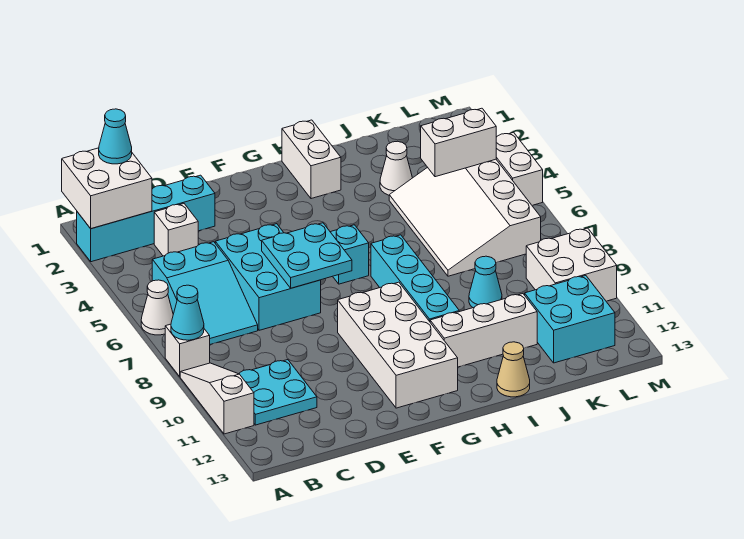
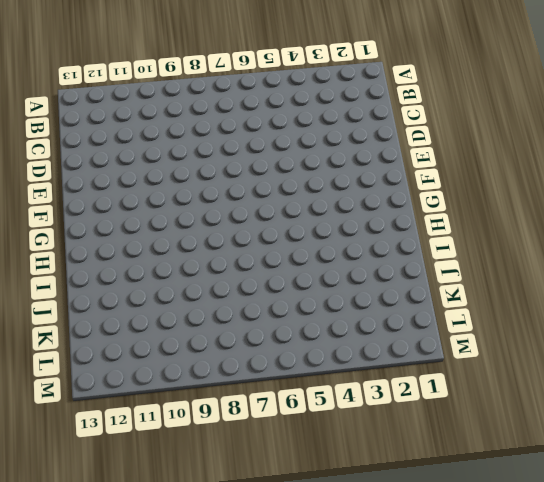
none -> cyan brick A2:D2 level 1
none -> white cone A6 level 1
none -> white brick A8 level 1

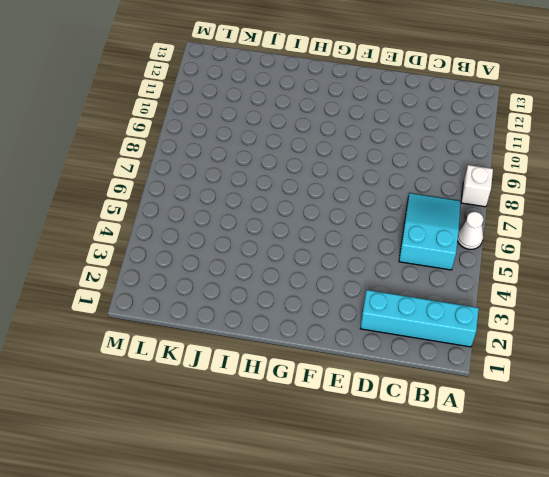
none -> white slope A9:A11 level 1 top 11
none -> cyan plate B10:C11 level 1
none -> white brick C3 level 1

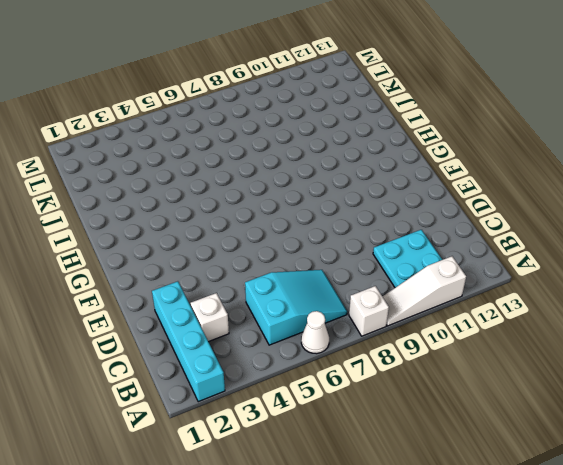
none -> cyan brick D5:E7 level 1
none -> white brick F9:G12 level 1
none -> cyan brick G6 level 1

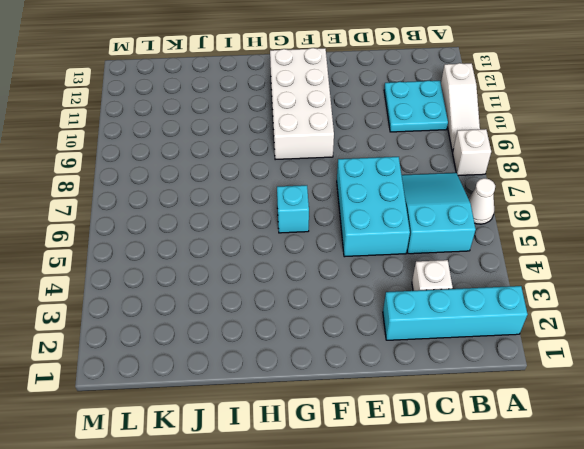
none -> white brick H1:H2 level 1
none -> cyan brick H7:H10 level 1
none -> white brick H11:J11 level 1

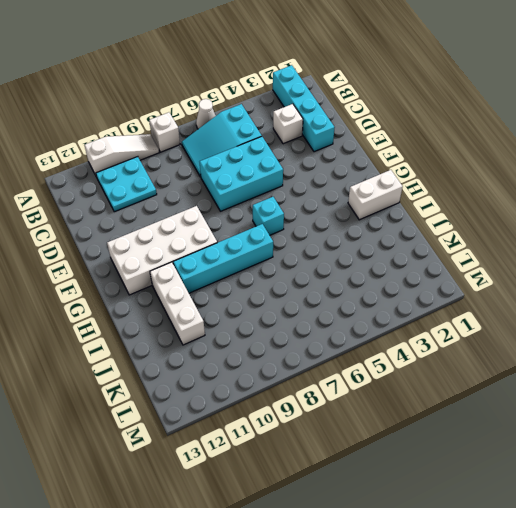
none -> tan cone I13 level 1
none -> white cone J3 level 1
none -> white slope J4:L7 level 1 top L

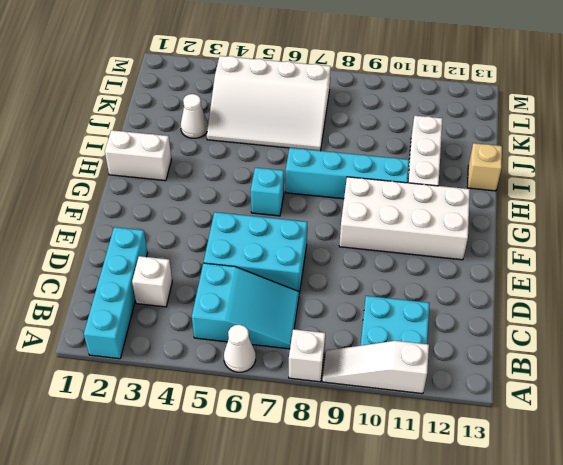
tan brick I13 level 1 -> tan cone I13 level 1
none -> cyan cone J9 level 1
none -> cyan brick K11:L12 level 1
none -> white brick L9:M10 level 1

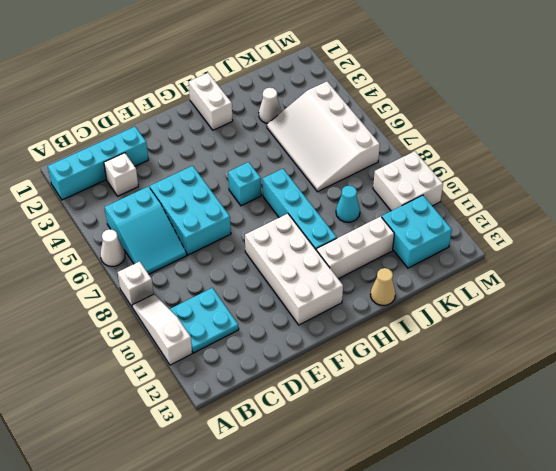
none -> white brick M4:M5 level 1
none -> white brick A1:B2 level 2
none -> cyan cone A8 level 2

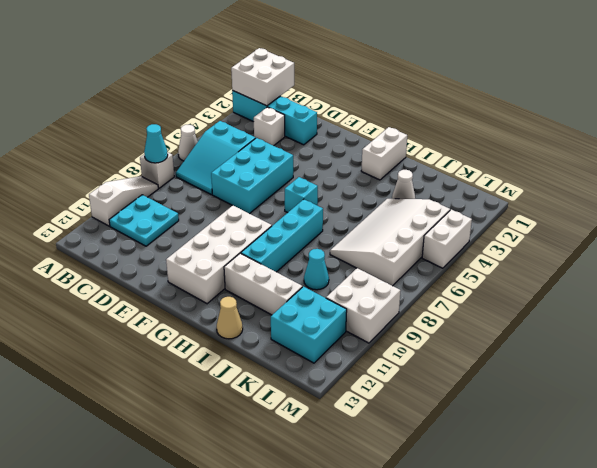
none -> cyan plate E6:F7 level 2
none -> white brick K4:L4 level 2
none -> cyan cone B1 level 3

